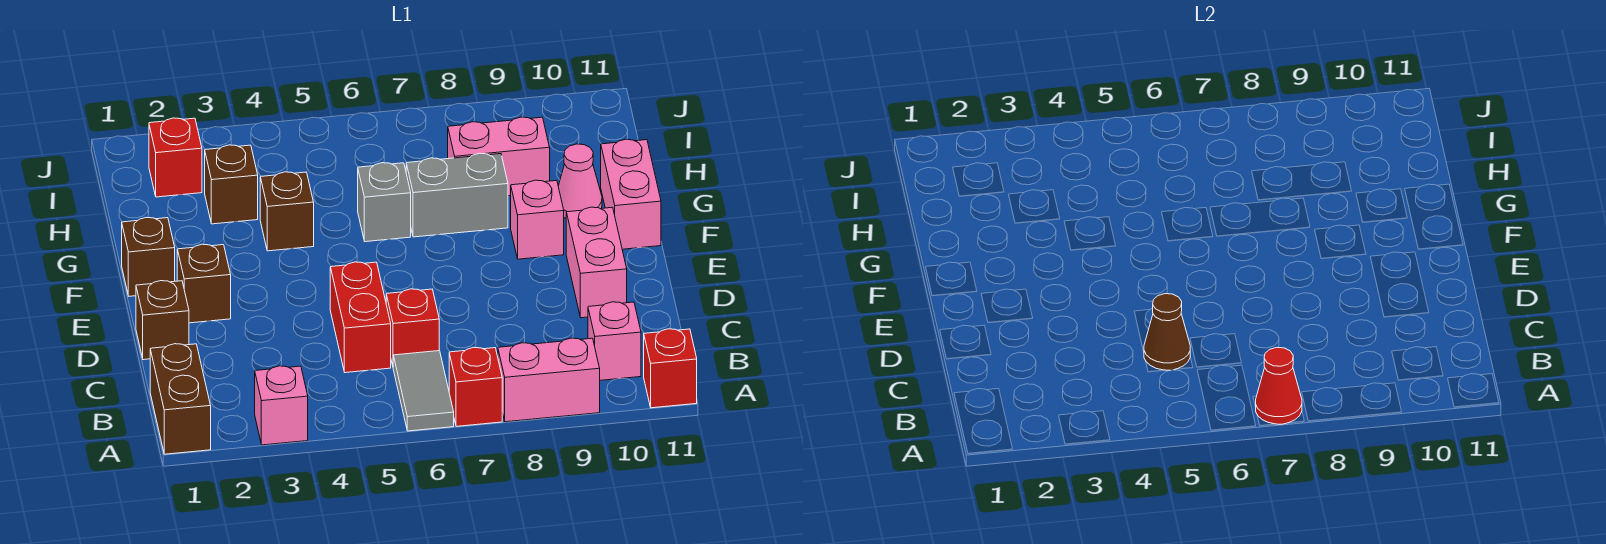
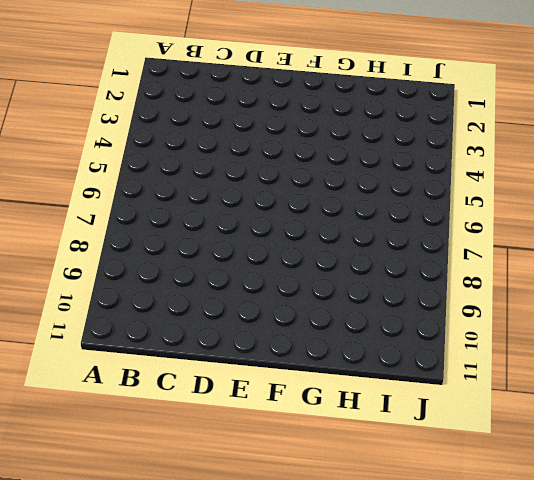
none -> brown brick A1:B1 level 1
none -> pink brick A3 level 1
none -> grey tile A6:B6 level 1

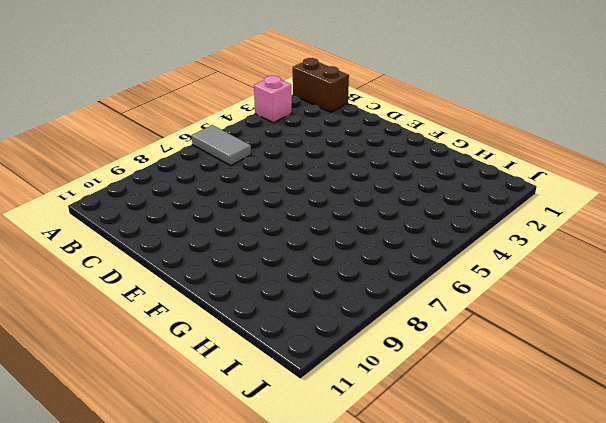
none -> red brick A7 level 1
none -> pink brick A8:A9 level 1
none -> red brick A11 level 1

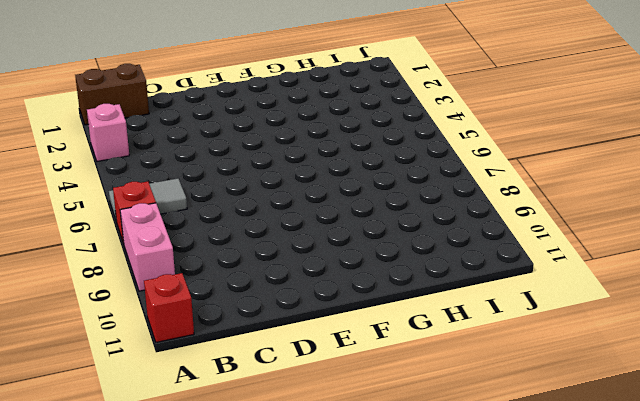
none -> pink brick B10 level 1
none -> red brick C5:D5 level 1
none -> red brick C6 level 1

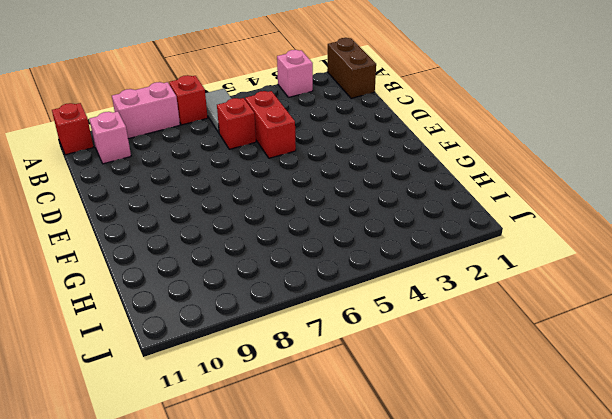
none -> brown brick D1 level 1
none -> pink brick D10:E10 level 1
none -> brown brick E2 level 1

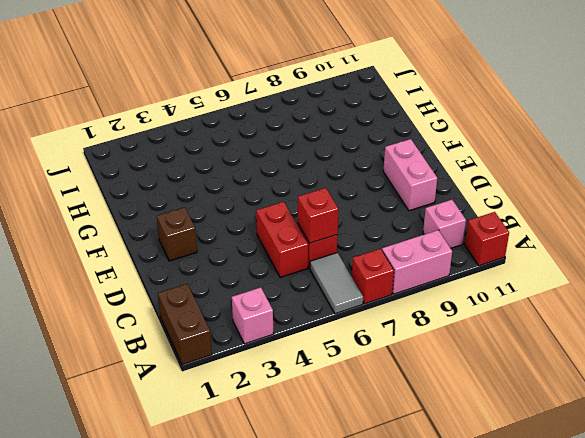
red brick C6 level 2 -> red brick I2 level 1
none -> brown brick D1 level 1
none -> brown brick F1 level 1
none -> pink brick F9 level 1

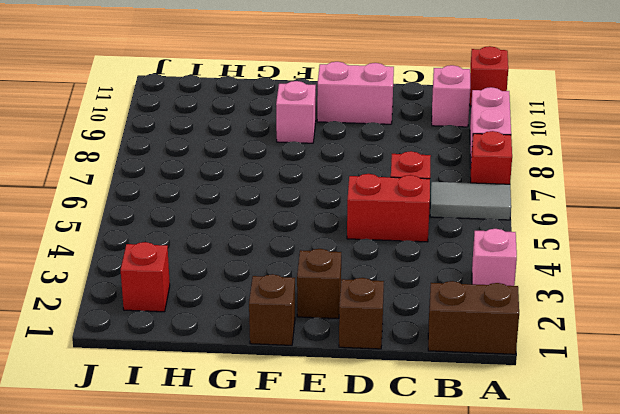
none -> pink brick F11:G11 level 1
none -> brown brick G4 level 1
none -> grey brick G6 level 1

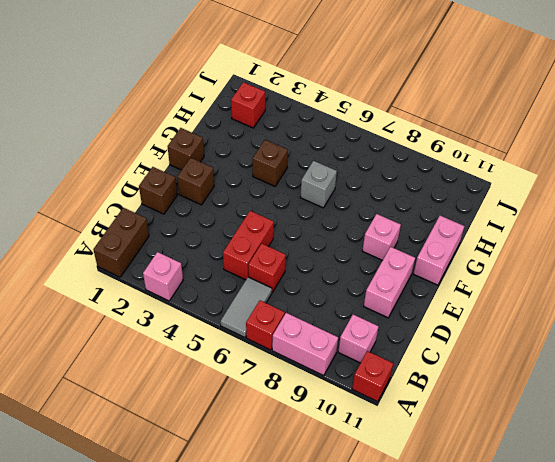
none -> grey brick G7:G8 level 1
none -> pink cone G10 level 1
none -> brown brick H3 level 1

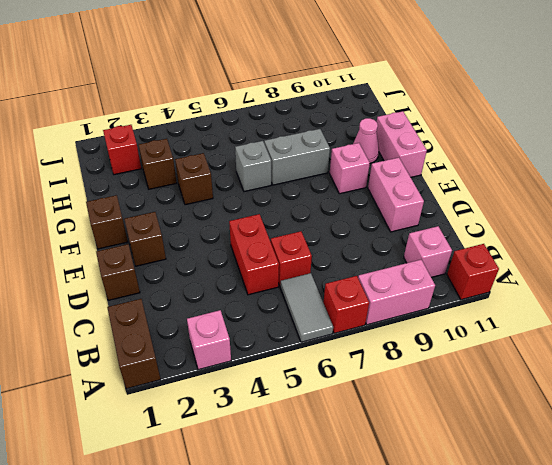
none -> pink brick H8:H9 level 1
none -> red cone A7 level 2
none -> brown cone C5 level 2

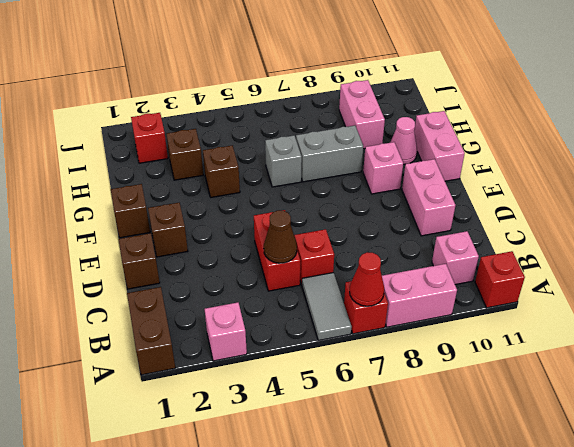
pink brick H9:I9 level 1 -> pink brick H8:H9 level 1

